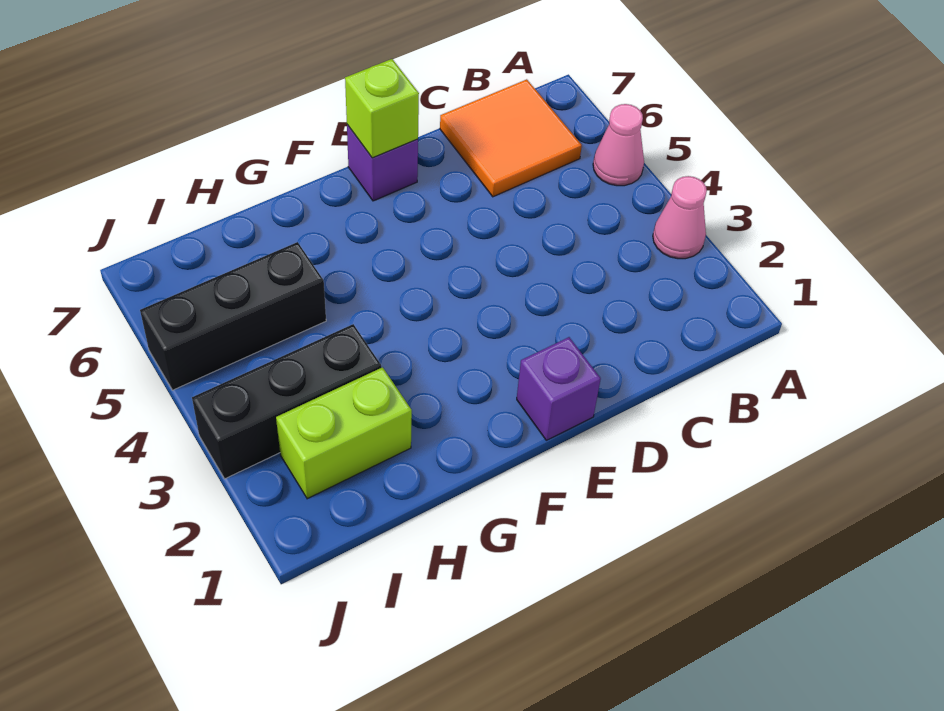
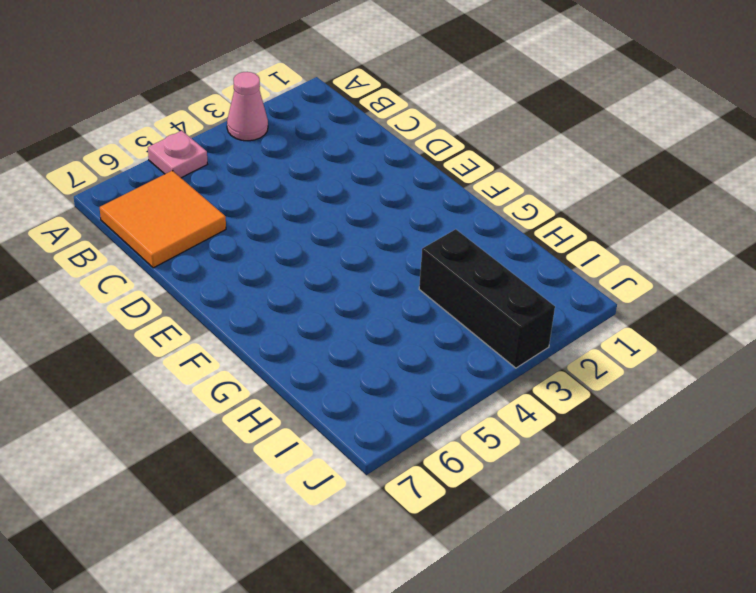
pink plate A5 level 1 -> pink cone A5 level 1
none -> purple brick E1 level 1
none -> purple brick E7 level 1

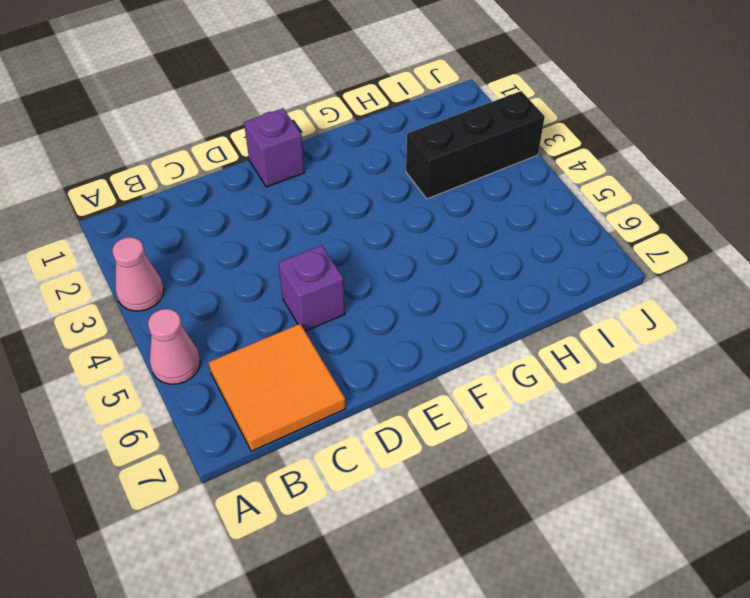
purple brick D5 level 1 -> purple brick E7 level 1
none -> lime brick H2:I2 level 1
none -> black brick H5:J5 level 1

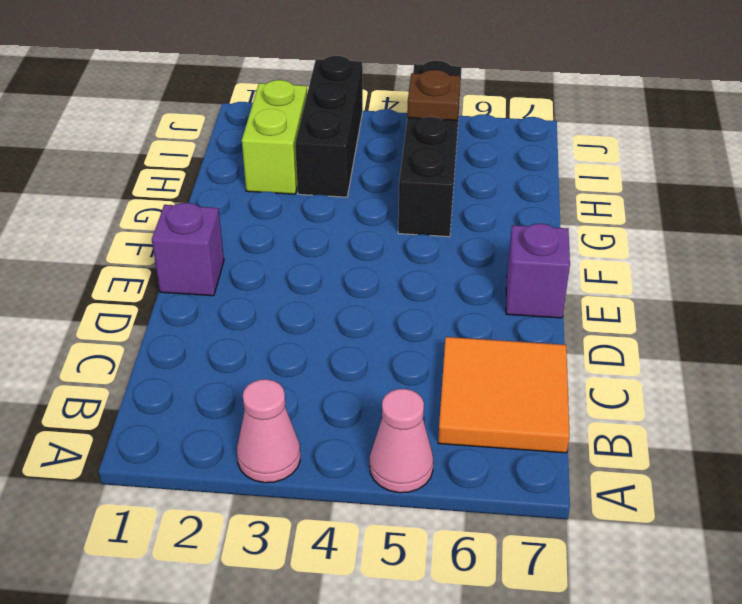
black brick G5:J5 level 1 -> black brick H5:J5 level 1
brown plate I5 level 2 -> none
none -> lime brick E7 level 2

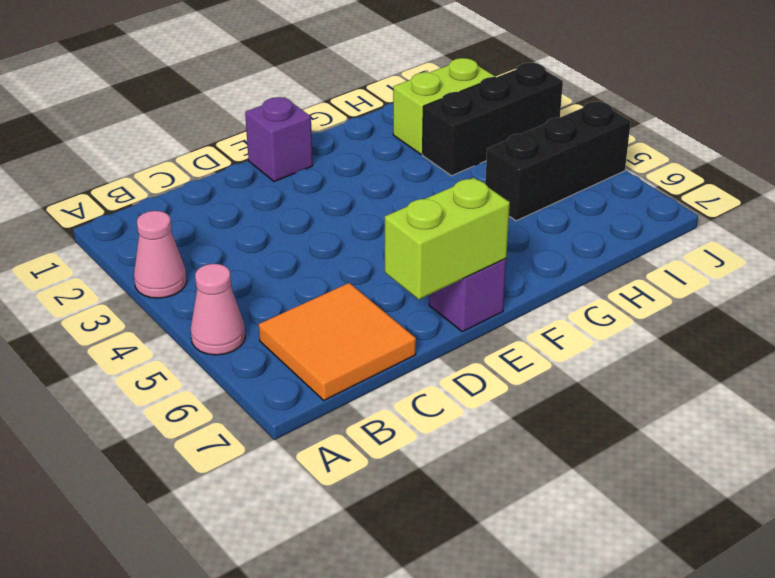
lime brick D7:E7 level 2 -> lime brick E7 level 2

